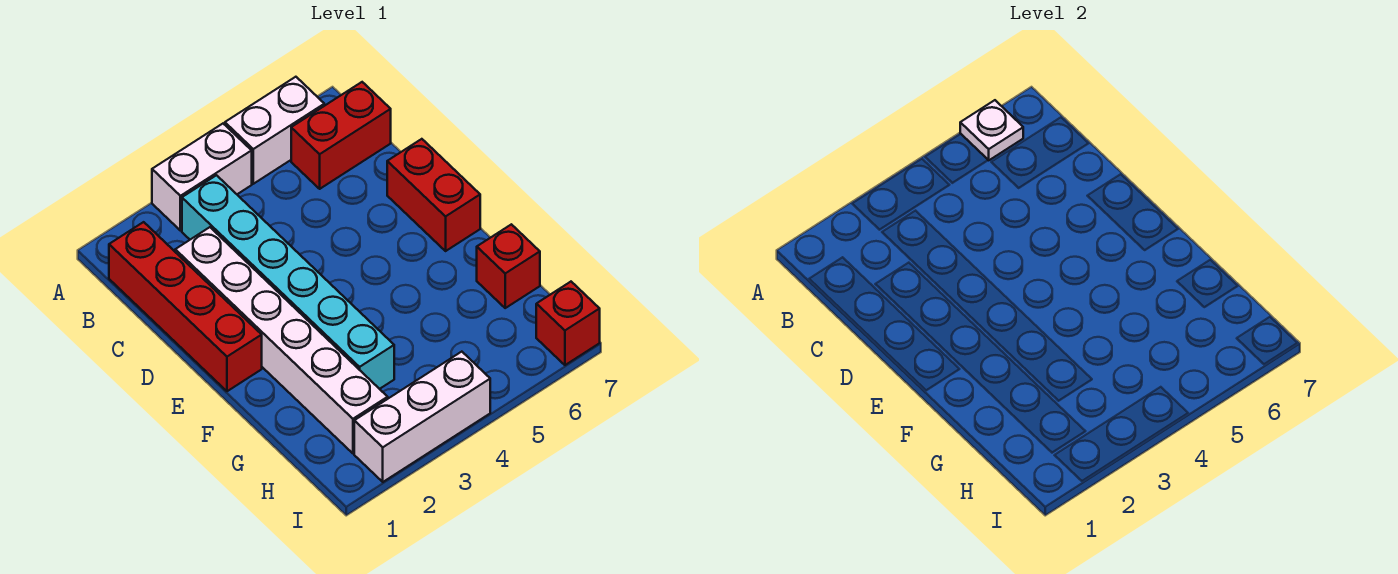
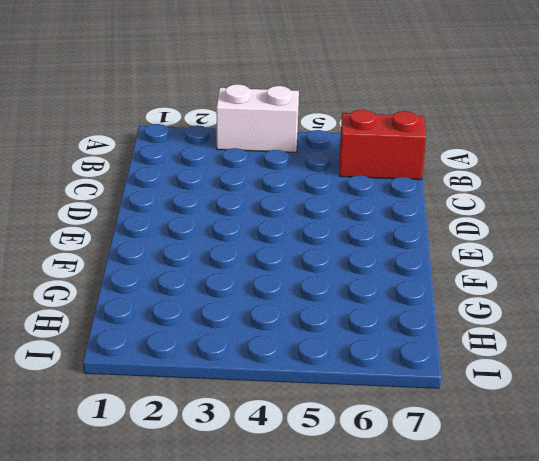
none -> white brick A5:A6 level 1
none -> red brick B1:E1 level 1

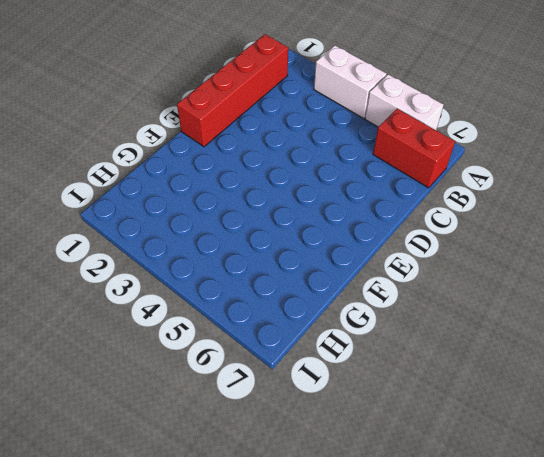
none -> cyan brick B3:G3 level 1
none -> white brick C2:H2 level 1

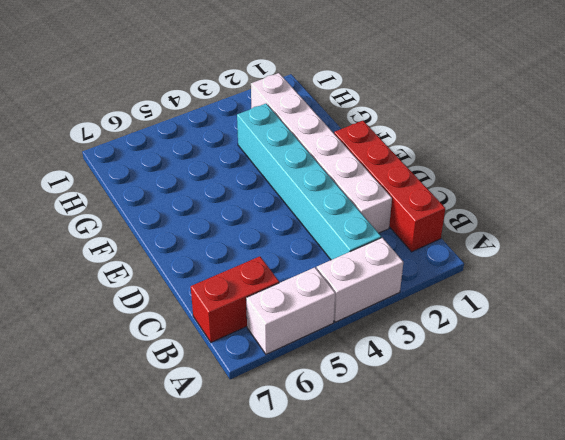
none -> red brick D7:E7 level 1
none -> red brick G7 level 1

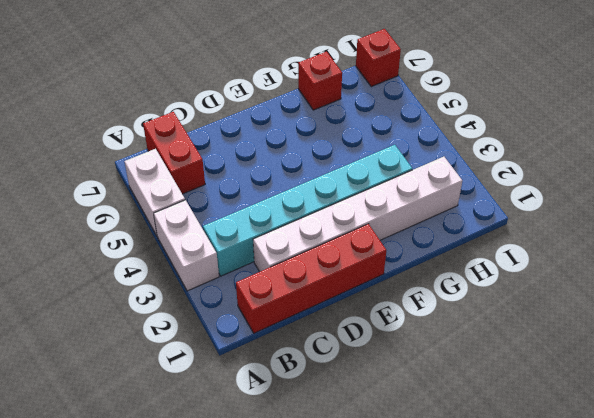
none -> red brick D7:E7 level 1
none -> white brick I2:I4 level 1

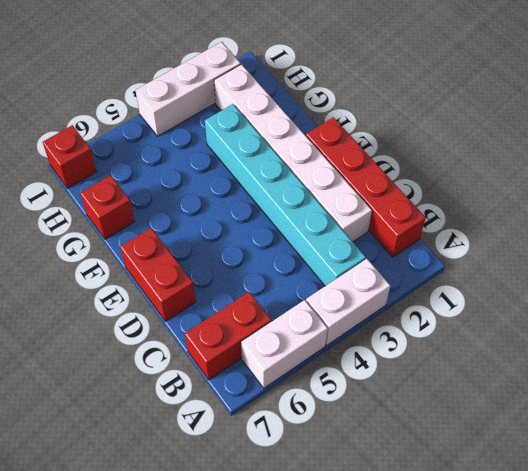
none -> white plate A6 level 2

